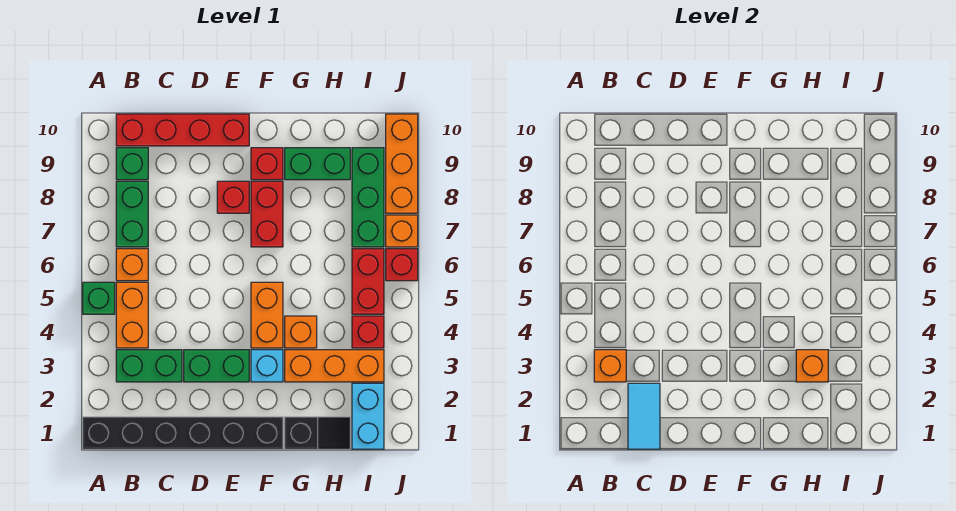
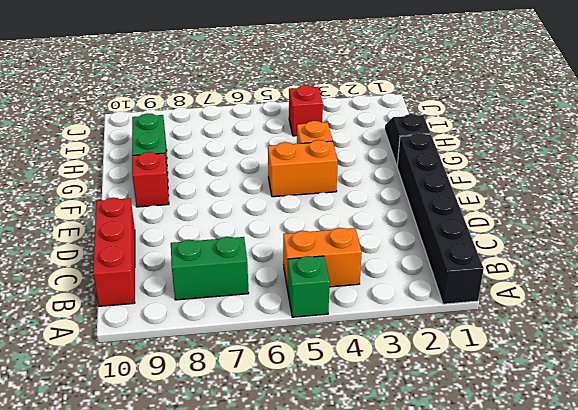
red brick B10:D10 level 1 -> red brick B10:E10 level 1
none -> green brick B3:C3 level 1
none -> orange brick B6 level 1
none -> green brick B9 level 1

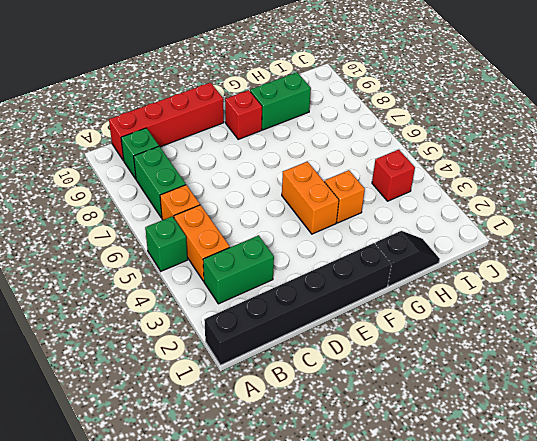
none -> green brick D3:E3 level 1
none -> red brick E8 level 1
none -> cyan brick F3 level 1

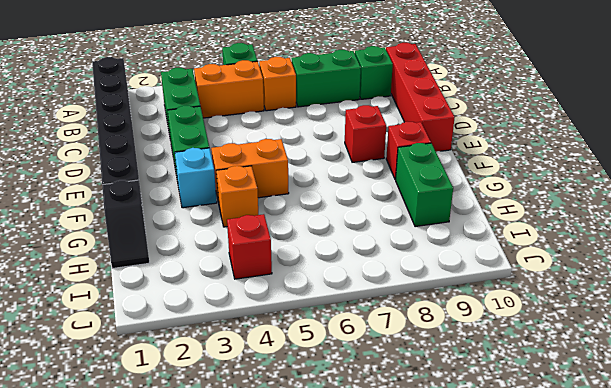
none -> red brick F7:F8 level 1
none -> orange brick G3:I3 level 1
none -> cyan brick I1:I2 level 1

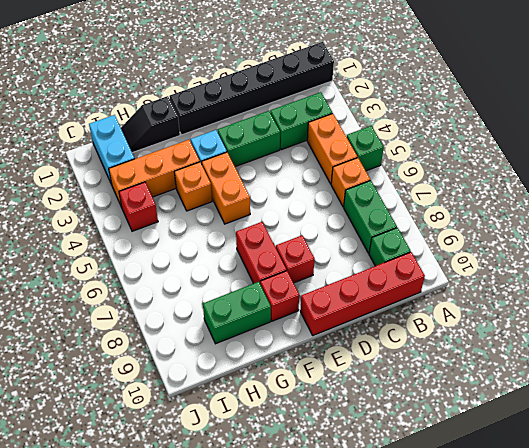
none -> red brick I5:I6 level 1
none -> green brick I7:I9 level 1
none -> red brick J6 level 1

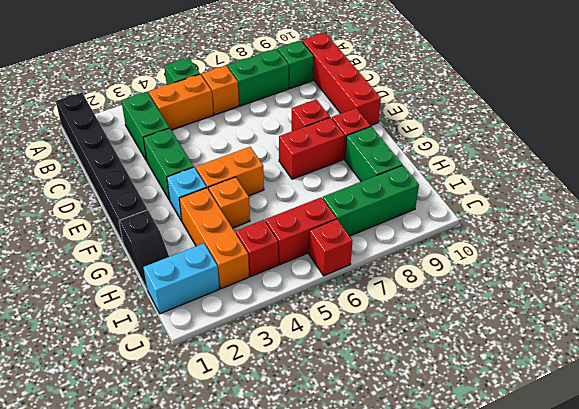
none -> orange brick J7 level 1
none -> orange brick J8:J10 level 1
none -> orange brick B3 level 2

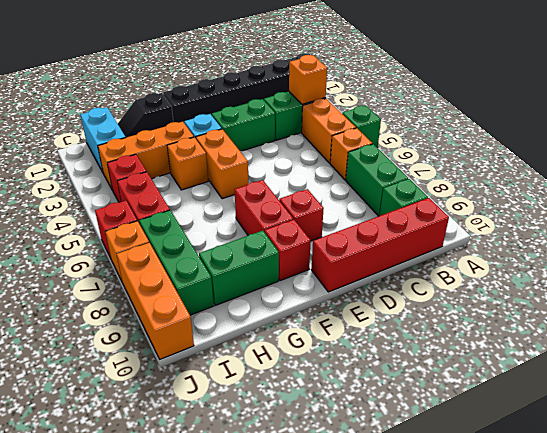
none -> cyan tile C1:C2 level 2
none -> orange brick H3 level 2

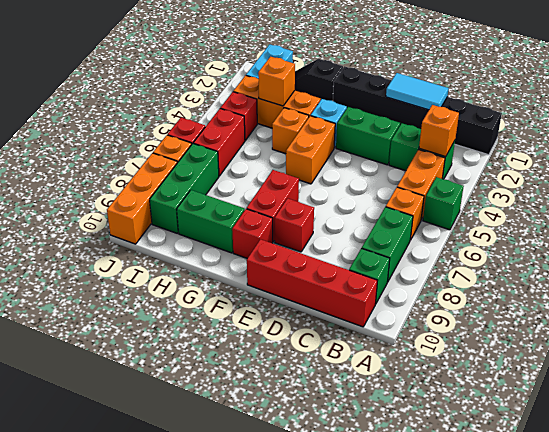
cyan tile C1:D1 level 2 -> cyan tile C1:C2 level 2

